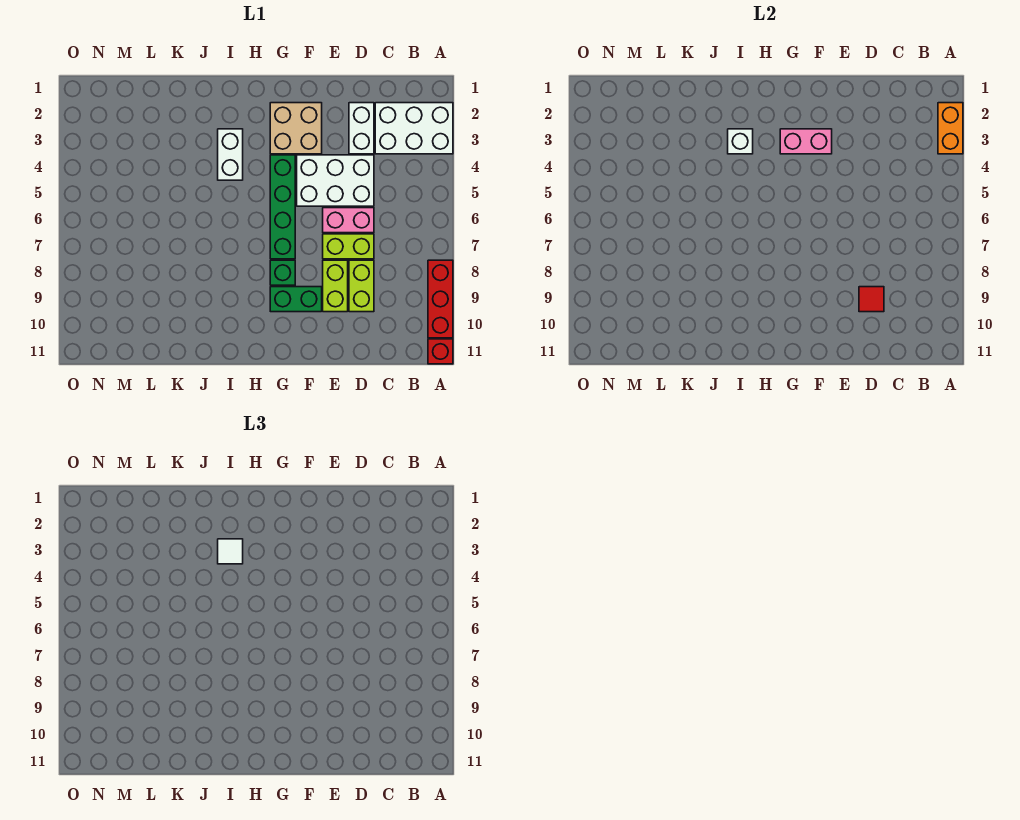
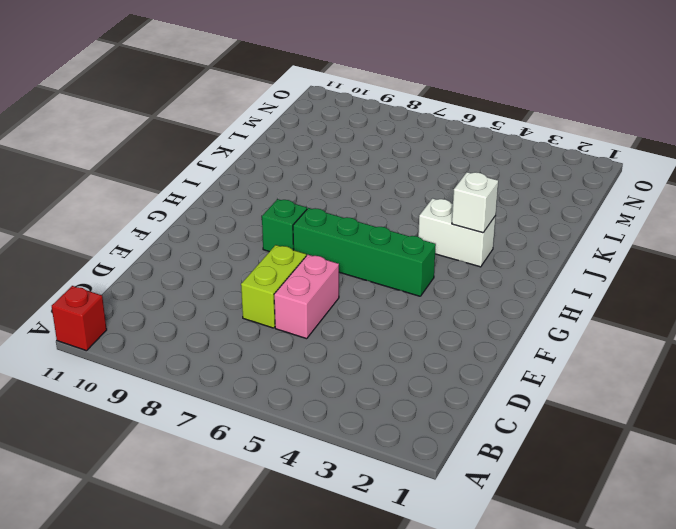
none -> white brick A2:C3 level 1
none -> red brick A8:A10 level 1
none -> white brick D2:D3 level 1

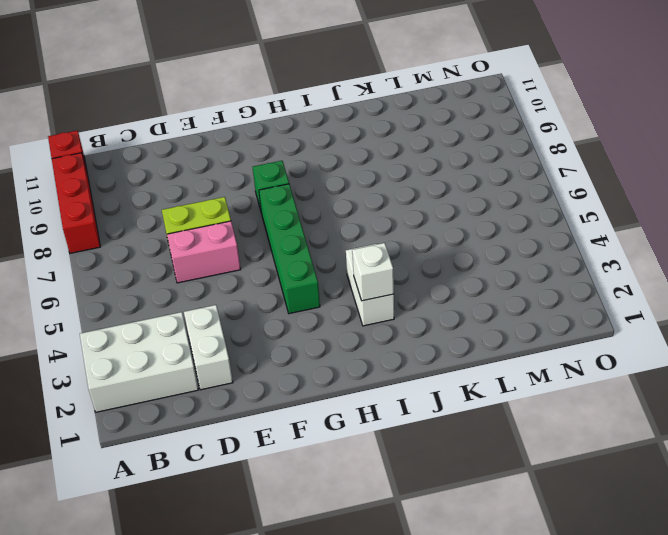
none -> white brick D4:F5 level 1
none -> lime brick D8:D9 level 1
none -> lime brick E8:E9 level 1

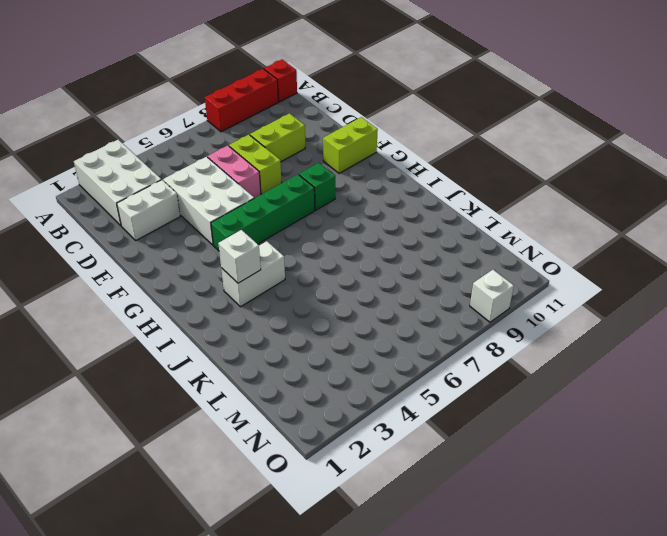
lime brick F10:F11 level 1 -> lime brick E8:E9 level 1
white brick O9 level 1 -> none
none -> tan brick F2:G3 level 1
none -> green brick F9:G9 level 1
none -> orange brick A2:A3 level 2

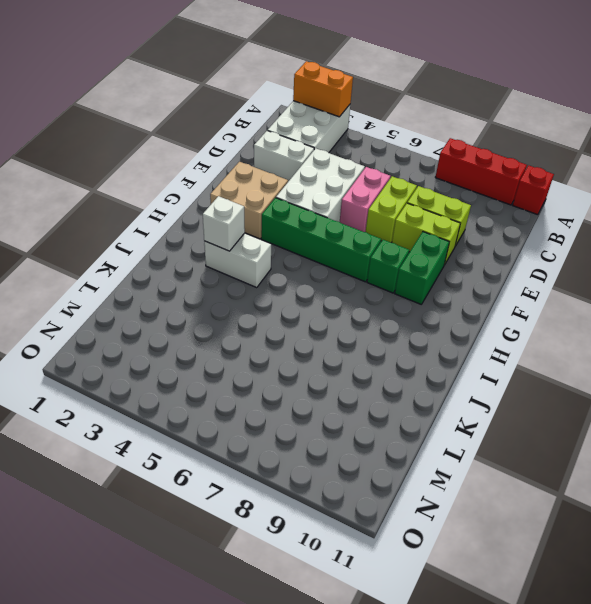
none -> red tile D9 level 2
none -> pink brick F3:G3 level 2
none -> white tile I3 level 3

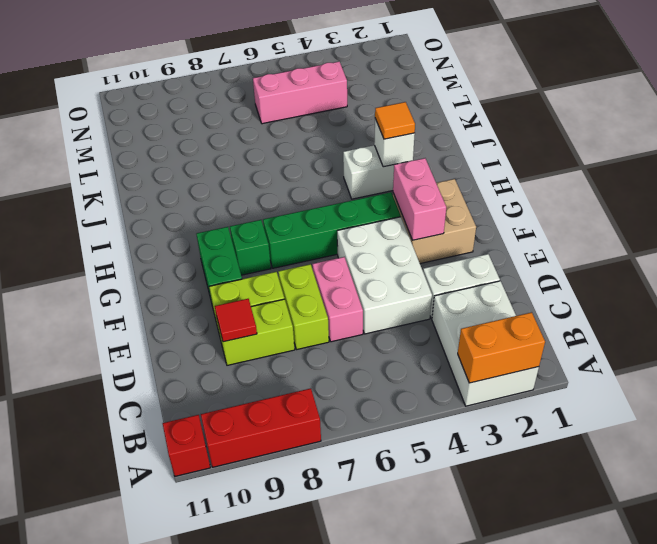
orange tile I3 level 3 -> white tile I3 level 3
pink brick M4:M6 level 1 -> none

